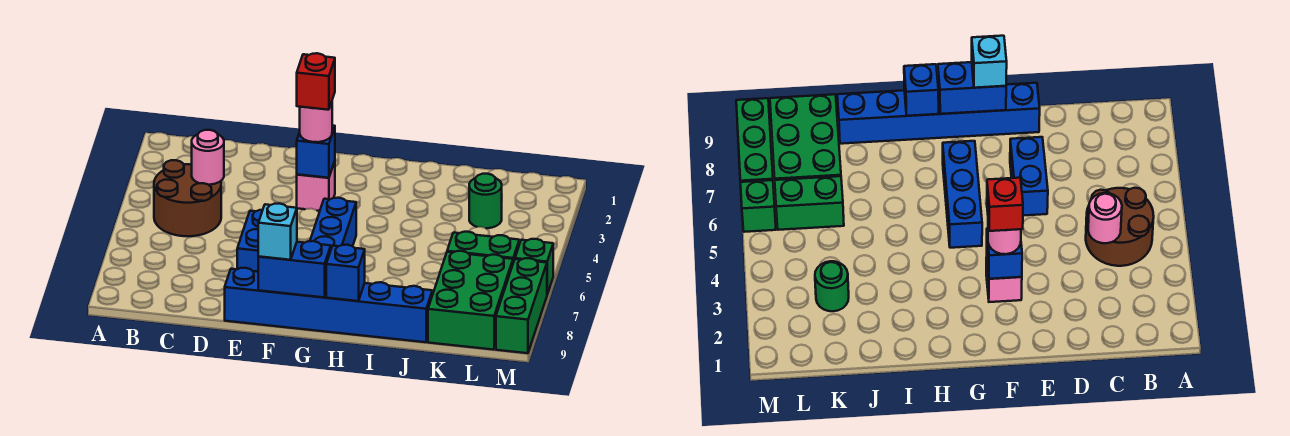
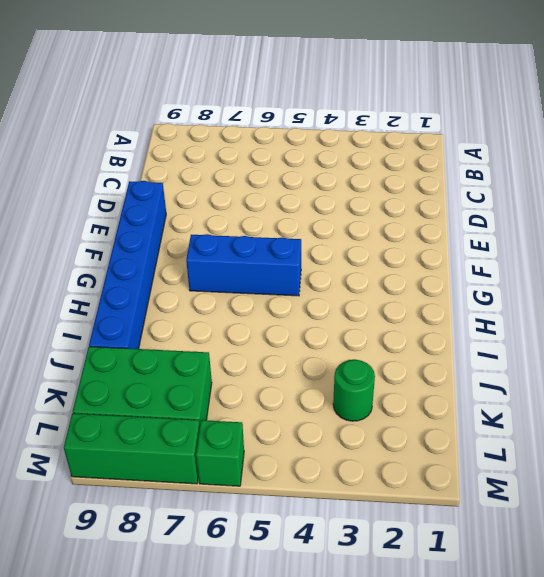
none -> brown round brick B4:C5 level 1
none -> blue brick E6:E7 level 1
none -> pink brick F3 level 1

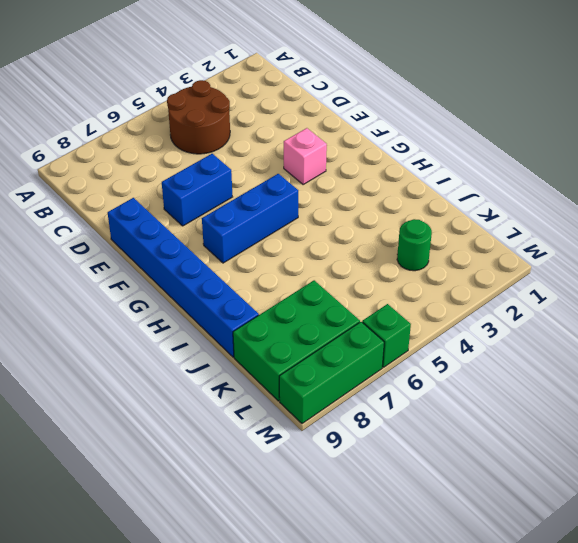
none -> green brick K6:L6 level 1
none -> pink round brick C4 level 2
none -> blue brick F3 level 2

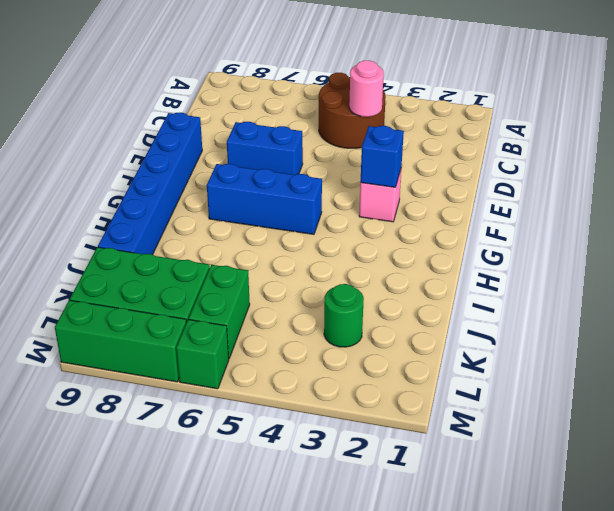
none -> blue brick F9:G9 level 2
none -> blue brick H9 level 2
none -> pink round brick F3 level 3

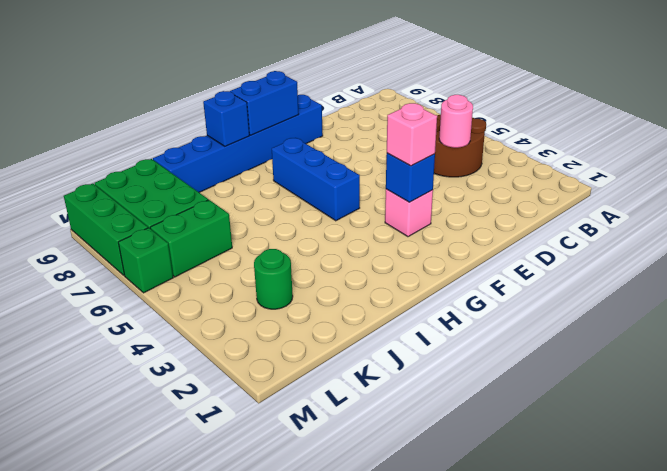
pink brick F3 level 3 -> pink round brick F3 level 3
none -> blue brick E6:E7 level 1
none -> cyan brick F9 level 3
none -> red brick F3 level 4

